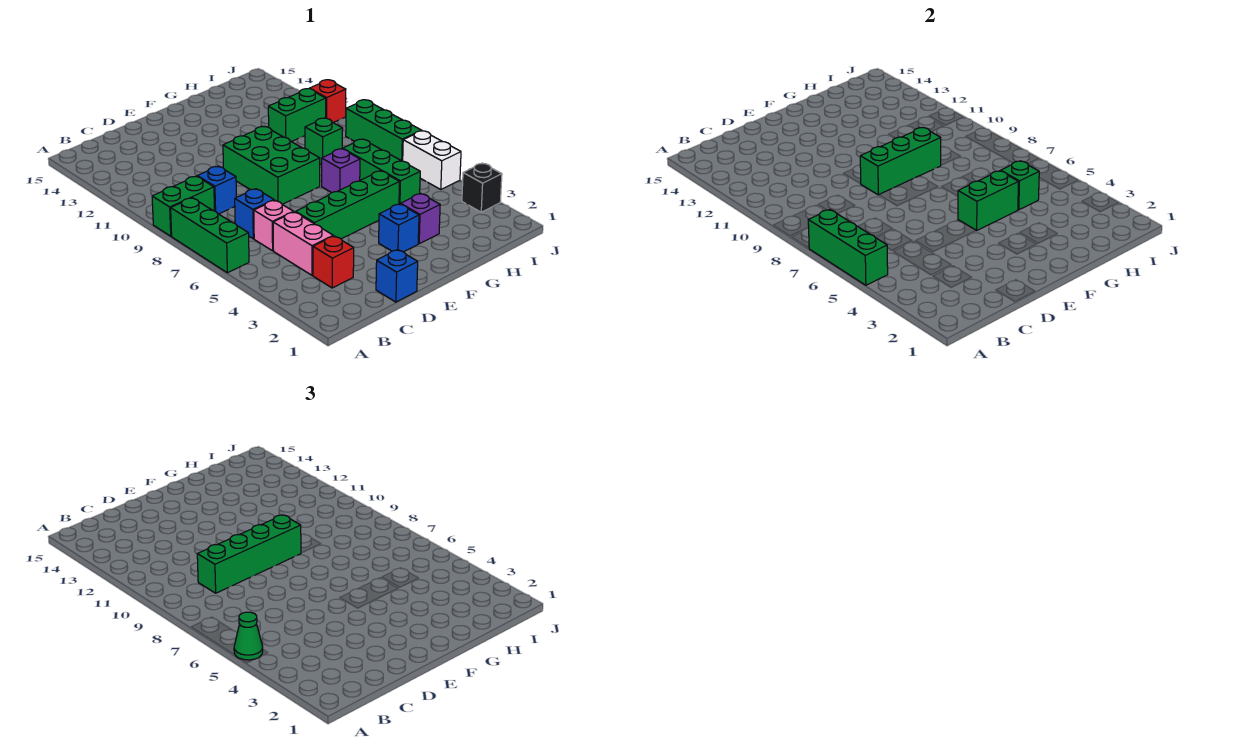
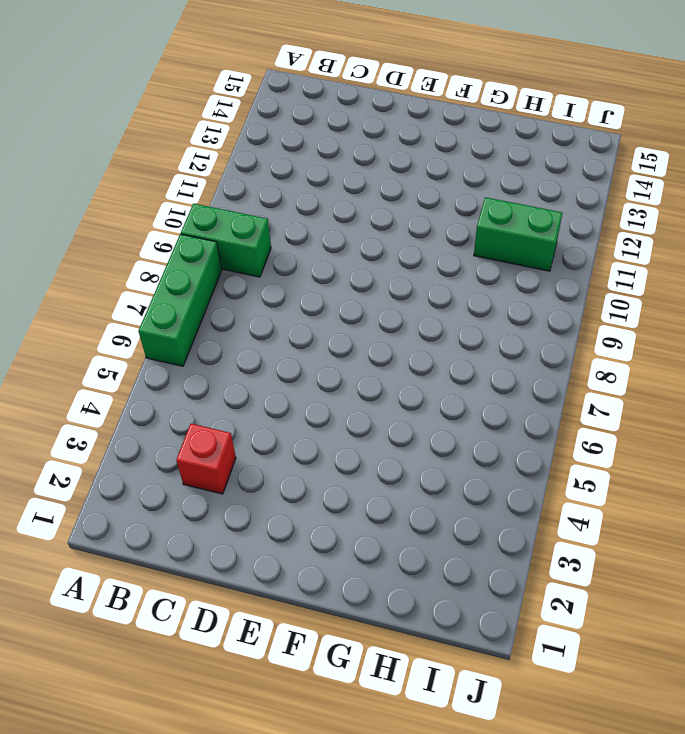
none -> pink brick C4:C5 level 1
none -> pink brick C6 level 1
none -> blue brick C7 level 1

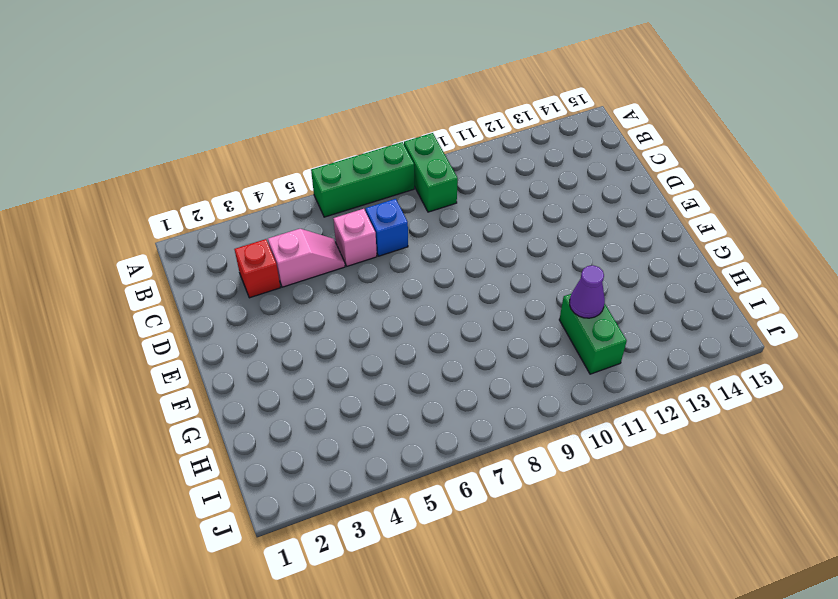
pink slope C4:C5 level 1 top 4 -> pink brick C4:C5 level 1
purple cone H11 level 2 -> none
none -> blue brick C9 level 1
none -> blue brick D1 level 1
none -> green brick D5:G5 level 1

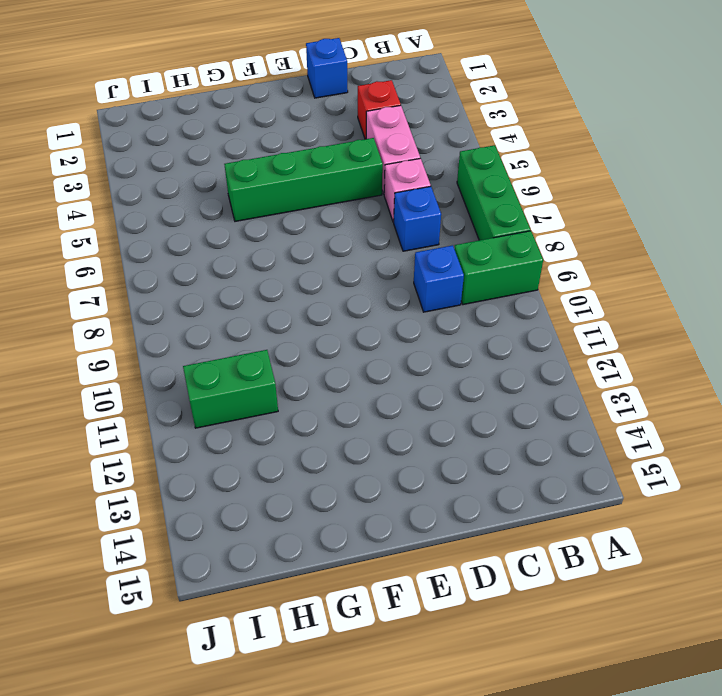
none -> green brick E8:F10 level 1
none -> blue brick F3 level 1
none -> purple brick G3 level 1

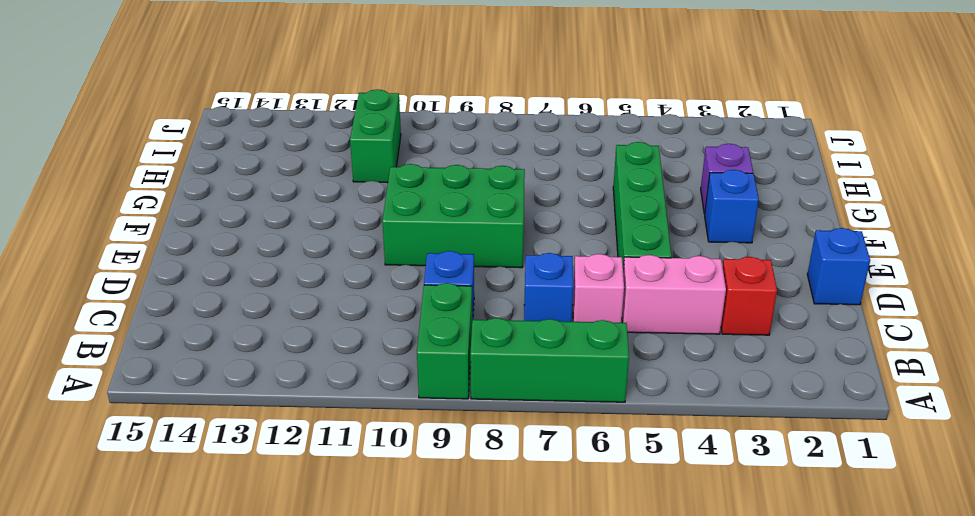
none -> purple brick G7 level 1
none -> green brick H5:H7 level 1
none -> green brick H9 level 1

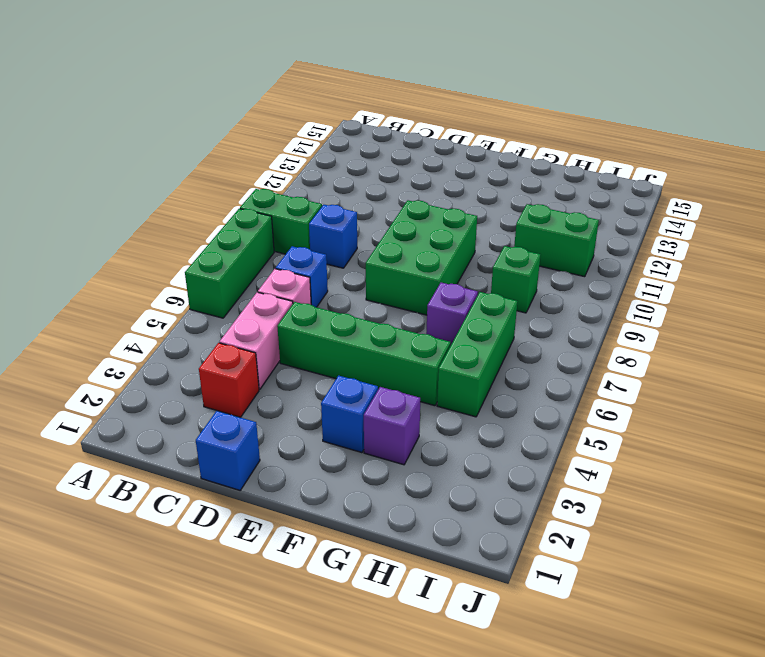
none -> black brick J3 level 1
none -> white brick J5:J6 level 1
none -> green brick J7:J9 level 1

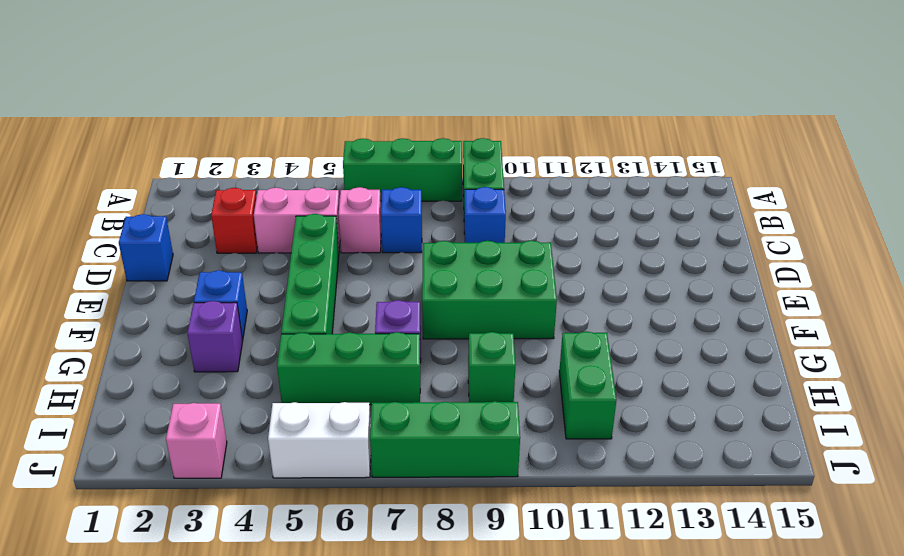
pink brick J3 level 1 -> black brick J3 level 1
none -> red brick J11 level 1
none -> green brick A5:A7 level 2
none -> green brick E9:G9 level 2

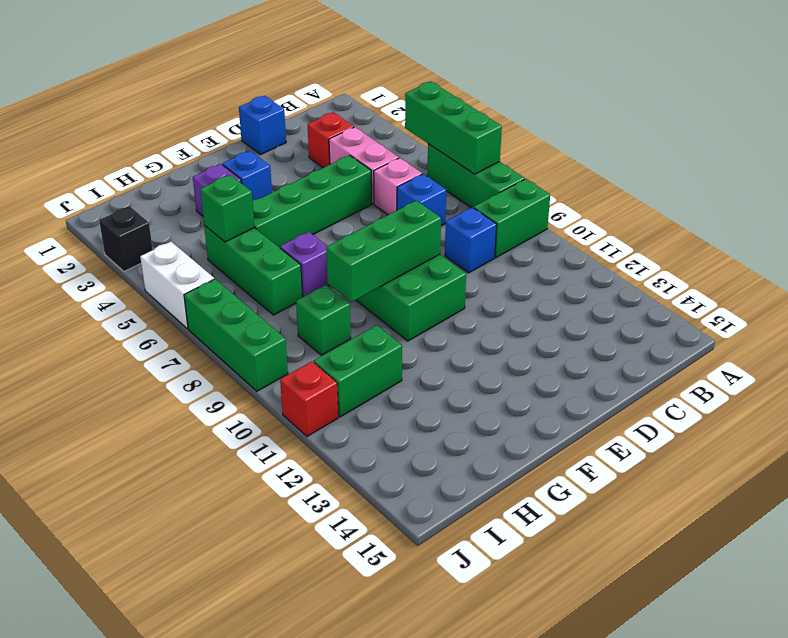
none -> green brick F5:G5 level 2
none -> green cone A5 level 3
none -> green brick C9:F9 level 3

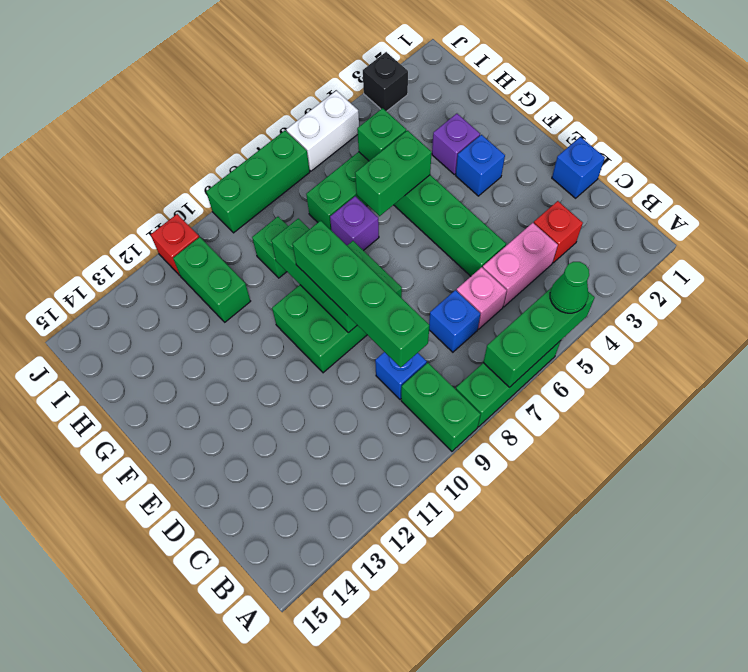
green brick G5:G6 level 2 -> green brick F5:G5 level 2

